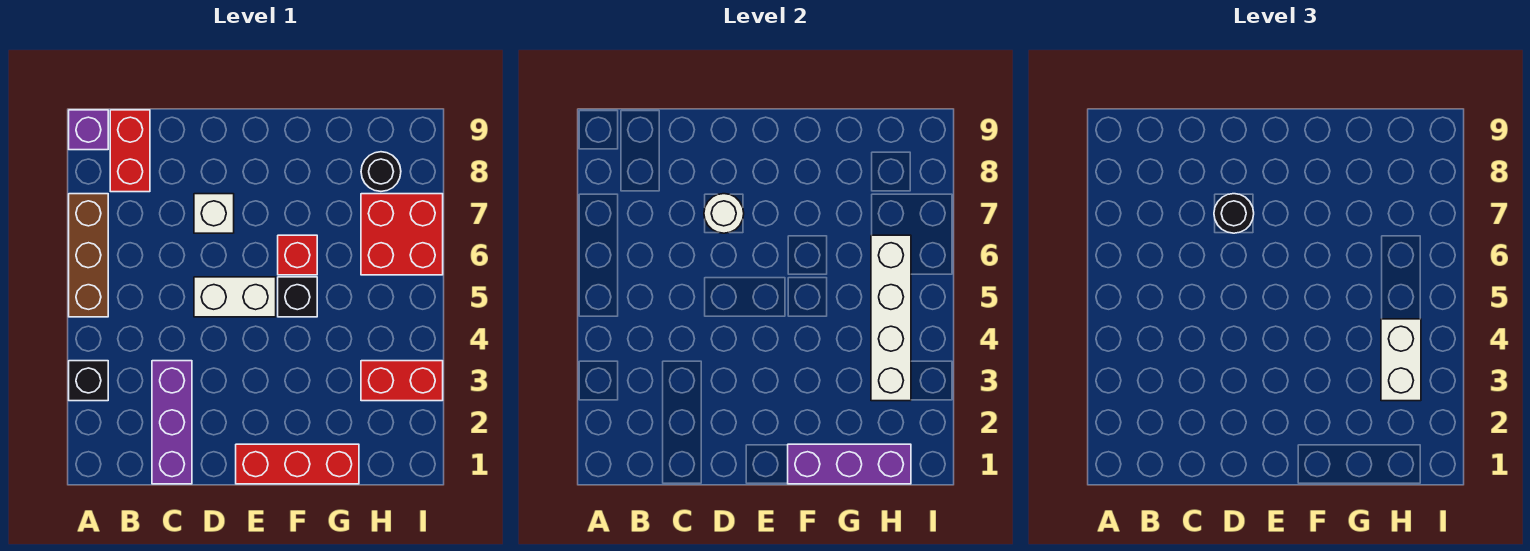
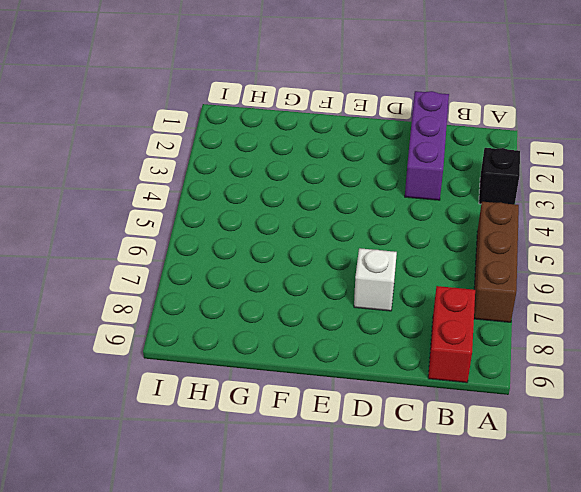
none -> purple brick A9 level 1
none -> white brick D5:E5 level 1
none -> red brick E1:G1 level 1

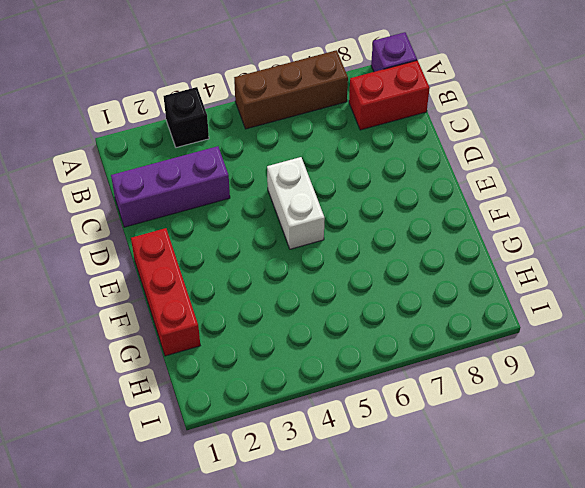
none -> white brick D7 level 1
none -> black brick F5 level 1
none -> red brick F6 level 1

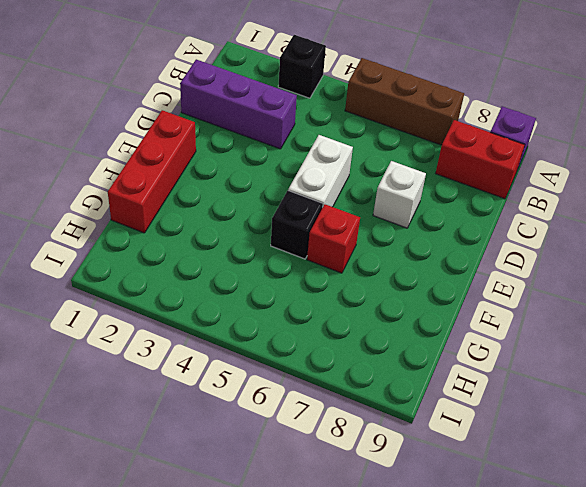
none -> red brick H3:I3 level 1
none -> red brick H6:I7 level 1
none -> black round brick H8 level 1

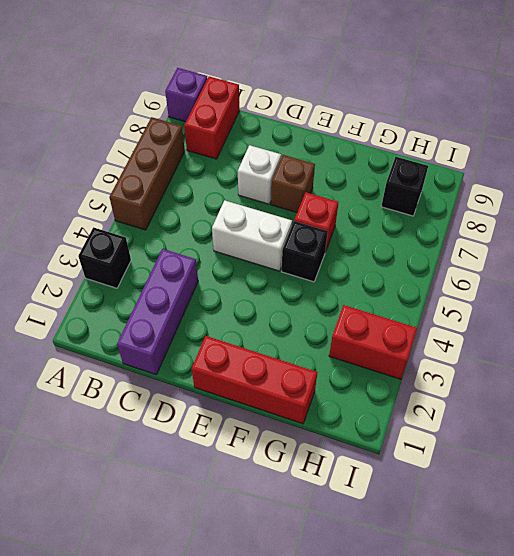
brown brick E7 level 1 -> none
black brick H8 level 1 -> black round brick H8 level 1
none -> red brick H6:I7 level 1
none -> white round brick D7 level 2
none -> purple brick F1:H1 level 2

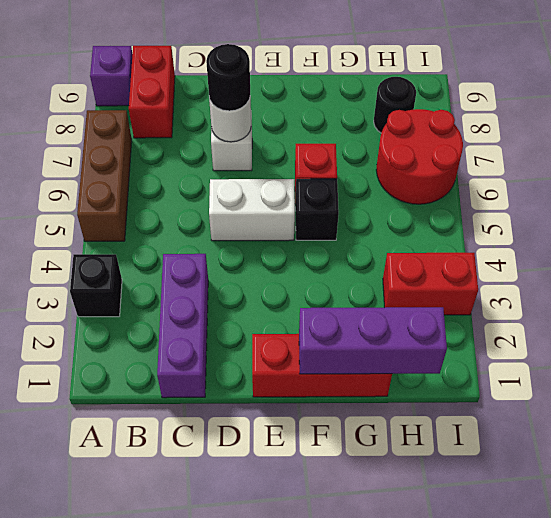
red round brick H6:I7 level 1 -> red brick H6:I7 level 1
none -> white brick H3:H6 level 2
none -> white brick H3:H4 level 3

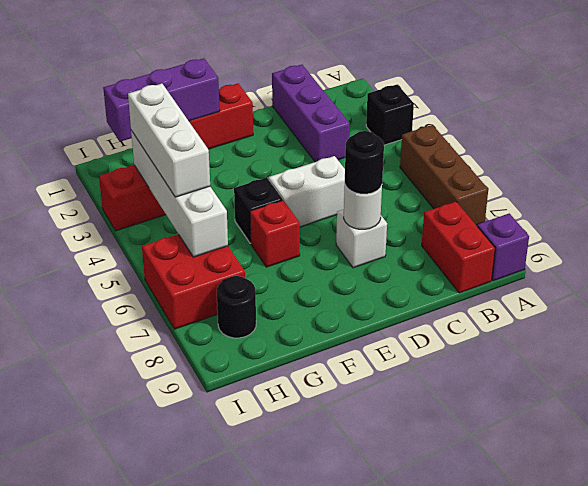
white brick H3:H5 level 3 -> white brick H3:H4 level 3

